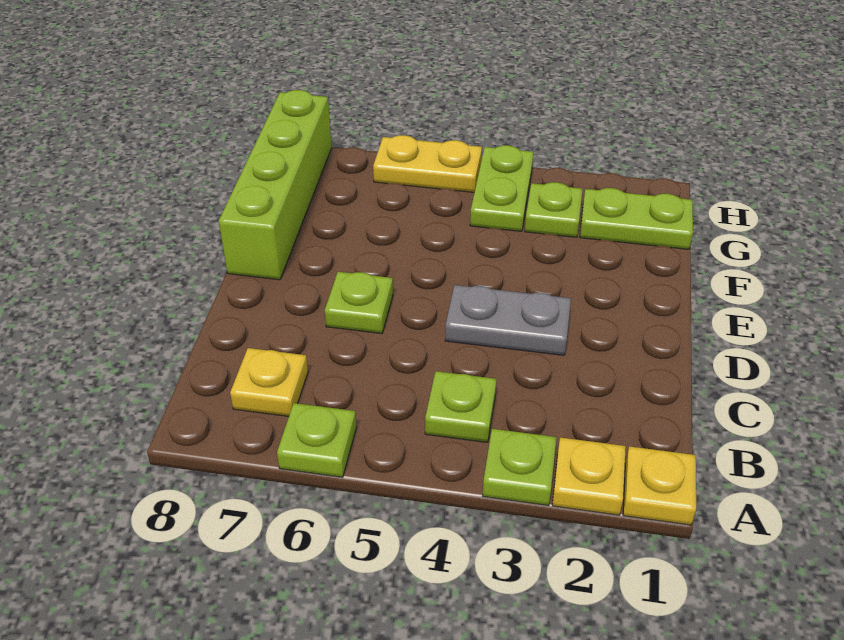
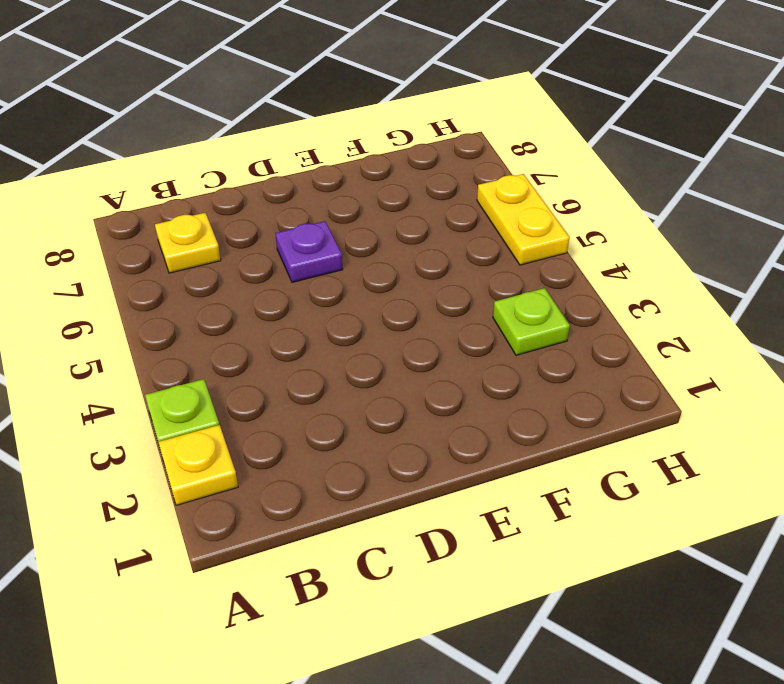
purple plate D6 level 1 -> lime plate D6 level 1
none -> yellow plate A1 level 1
none -> lime plate A6 level 1
none -> lime plate B4 level 1

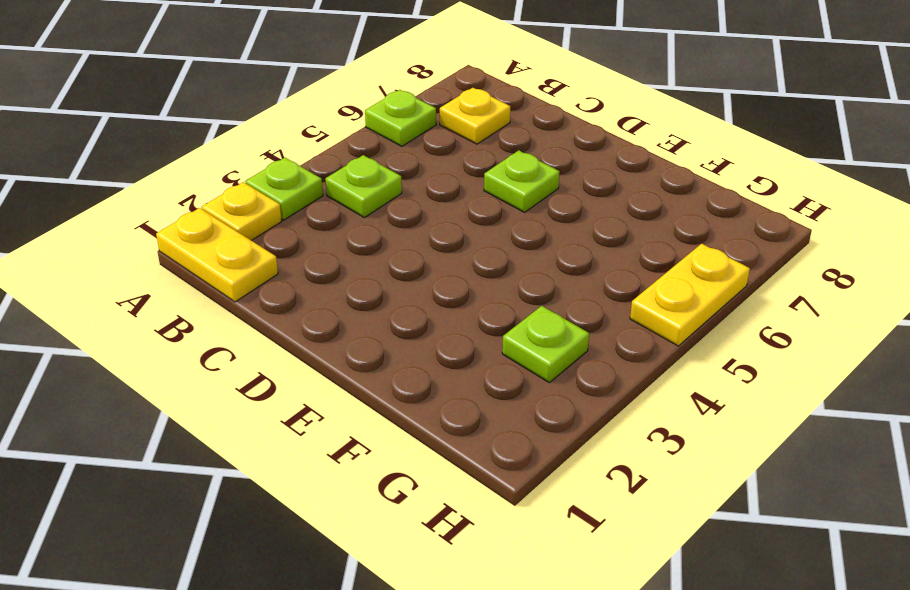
yellow plate A1:B1 level 1 -> yellow plate A1 level 1
none -> grey plate D3:D4 level 1
none -> lime brick E8:H8 level 1
none -> lime plate G1:G2 level 1

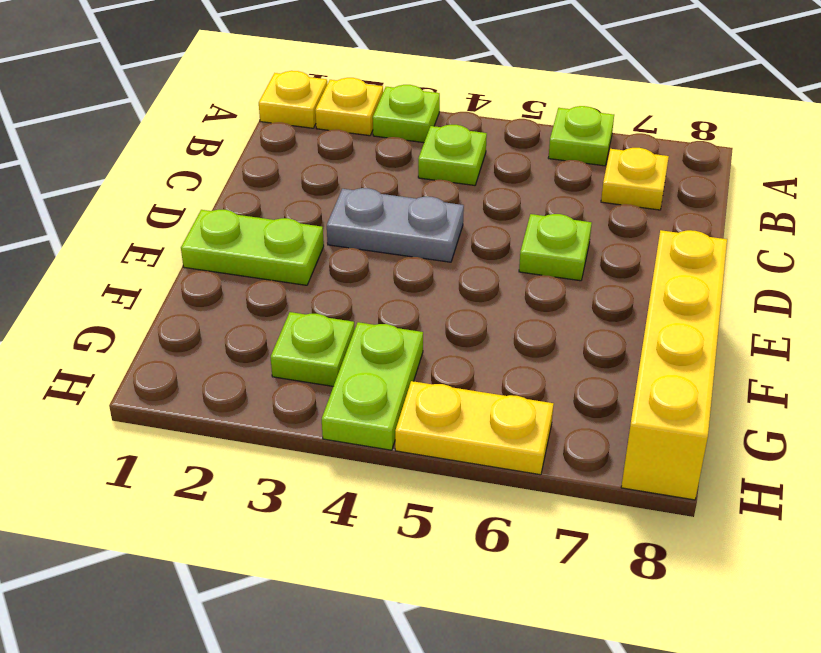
lime plate E1:E2 level 1 -> lime plate G1:G2 level 1
yellow brick E8:H8 level 1 -> lime brick E8:H8 level 1

